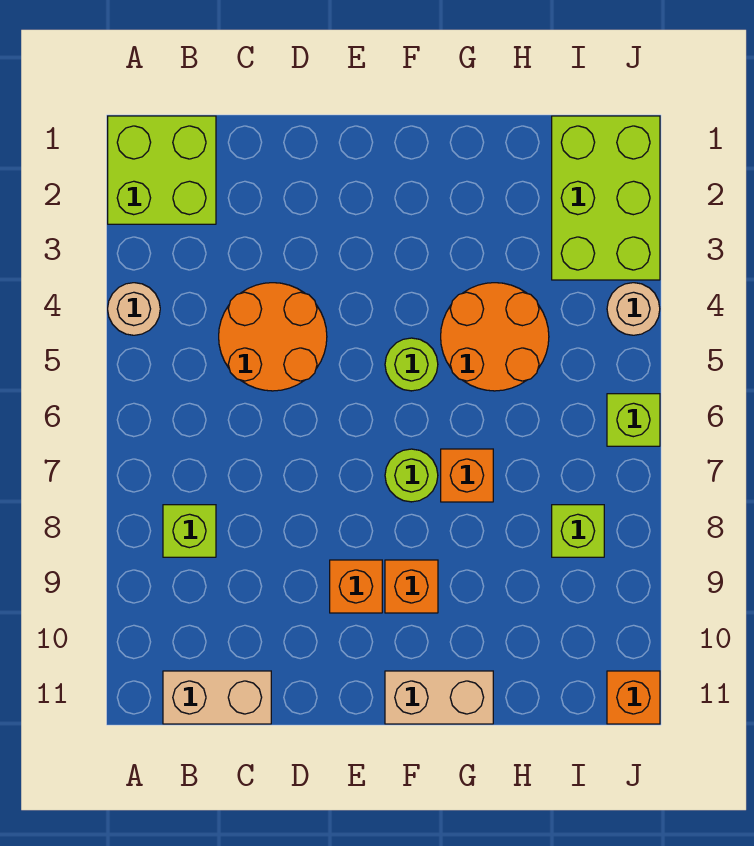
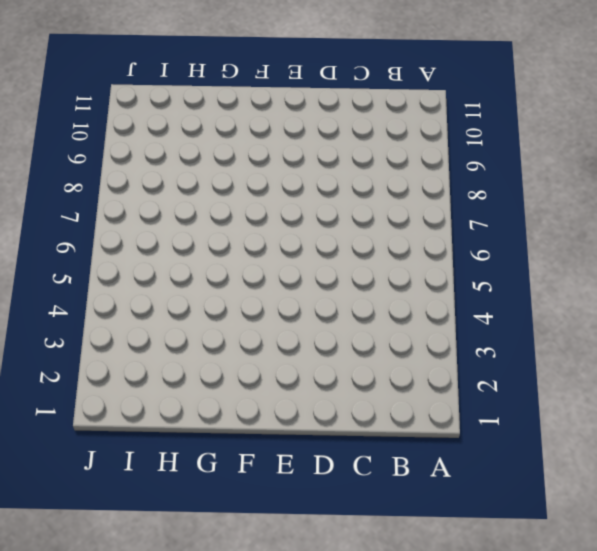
none -> lime brick A1:B2 level 1
none -> tan round brick A4 level 1
none -> lime brick B8 level 1

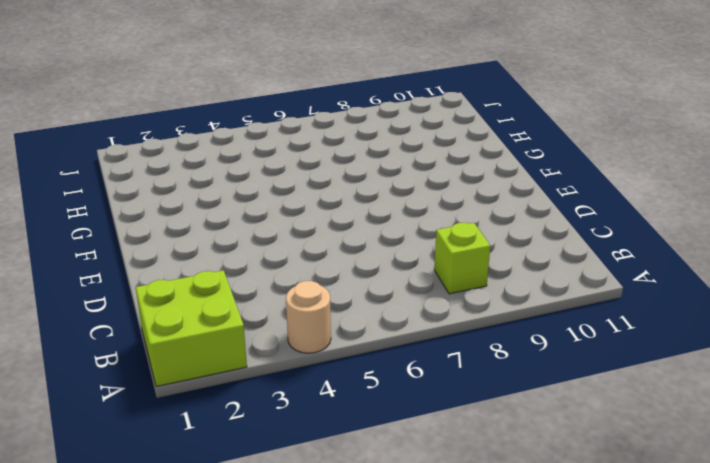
none -> tan brick B11:C11 level 1
none -> orange round brick C4:D5 level 1
none -> orange brick E9 level 1

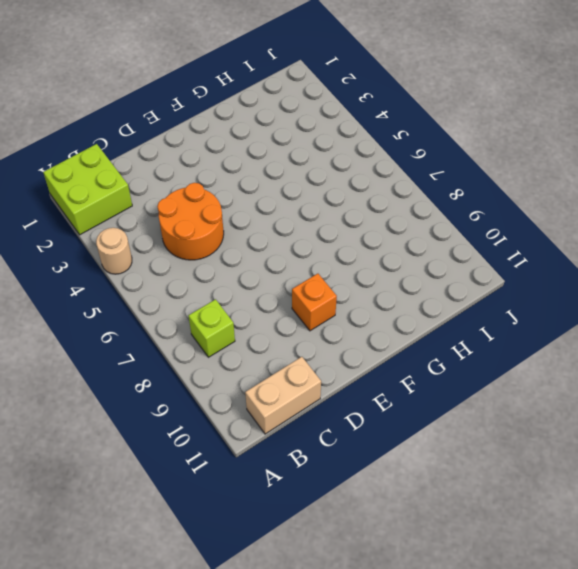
none -> lime round brick F5 level 1
none -> lime round brick F7 level 1
none -> orange brick F9 level 1

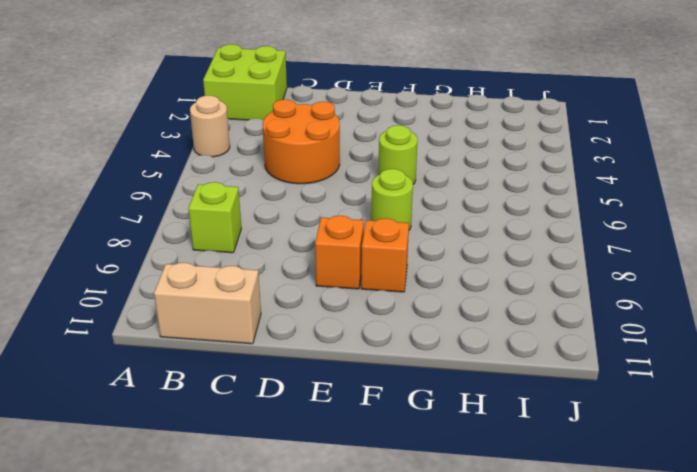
none -> tan brick F11:G11 level 1
none -> orange round brick G4:H5 level 1
none -> orange brick G7 level 1

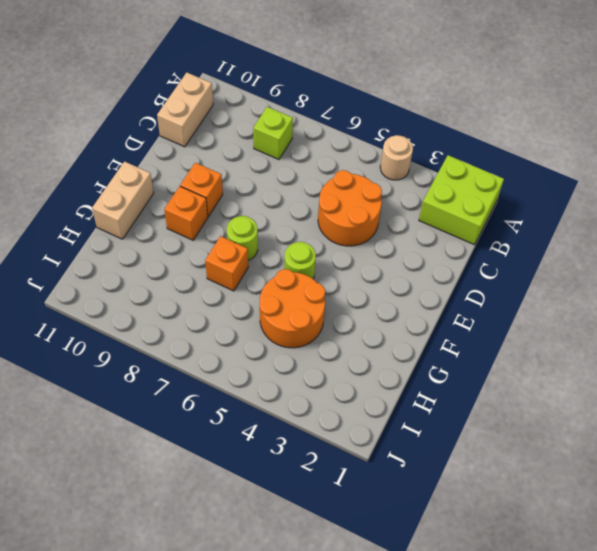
none -> lime brick I1:J3 level 1
none -> lime brick I8 level 1
none -> tan round brick J4 level 1

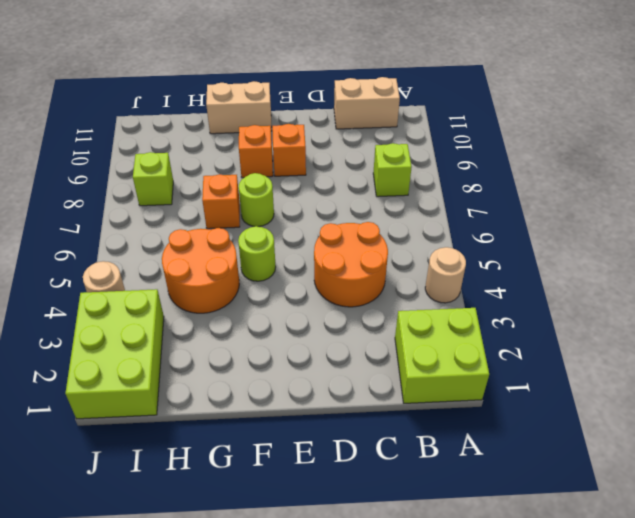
none -> lime brick J6 level 1
none -> orange brick J11 level 1

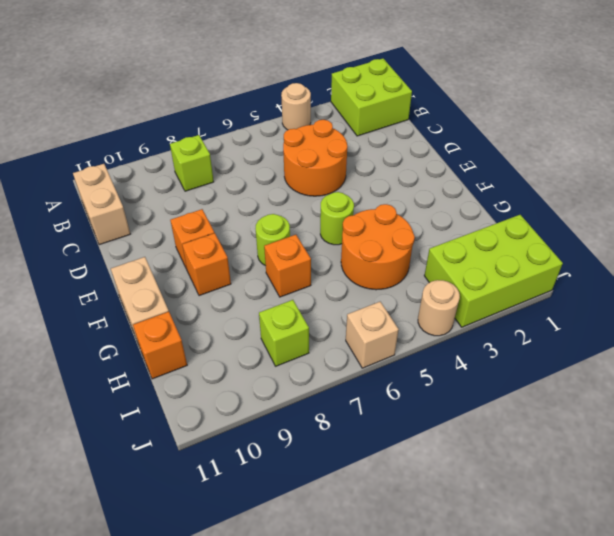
orange brick H11 level 1 -> orange brick J11 level 1
tan brick J6 level 1 -> lime brick J6 level 1

